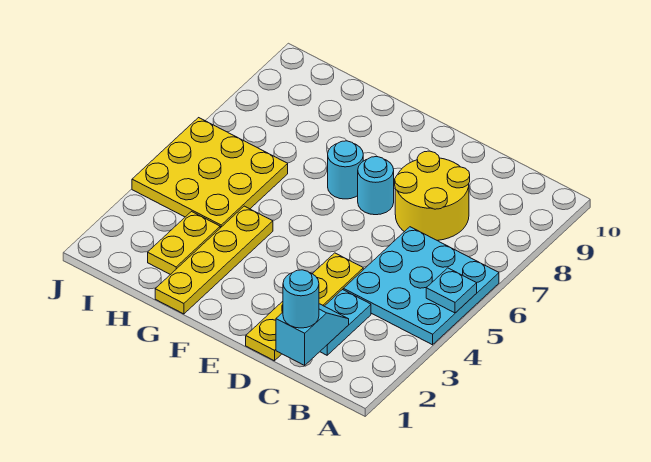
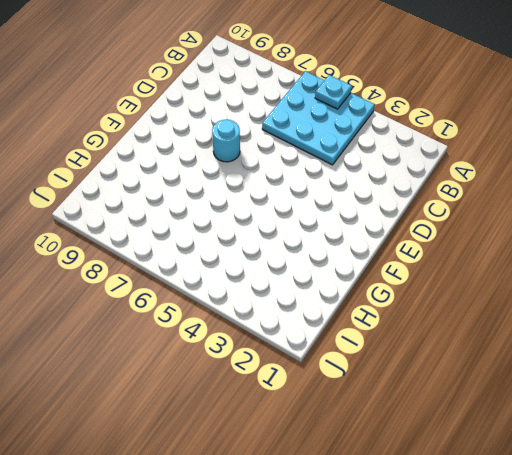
none -> cyan plate C2:C3 level 1
none -> yellow round brick C7:D8 level 1
none -> yellow plate D1:D4 level 1

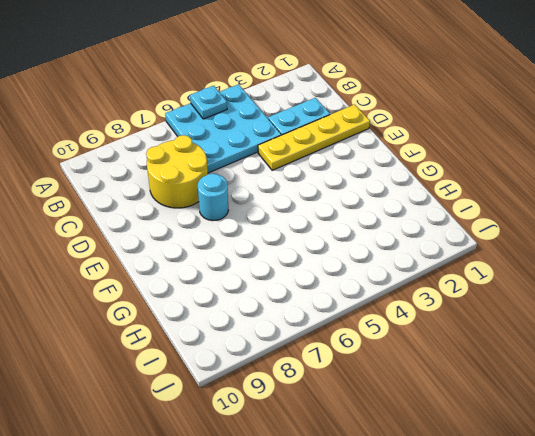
none -> cyan round brick F7 level 1
none -> yellow plate G1:G4 level 1
none -> yellow plate H2:H3 level 1

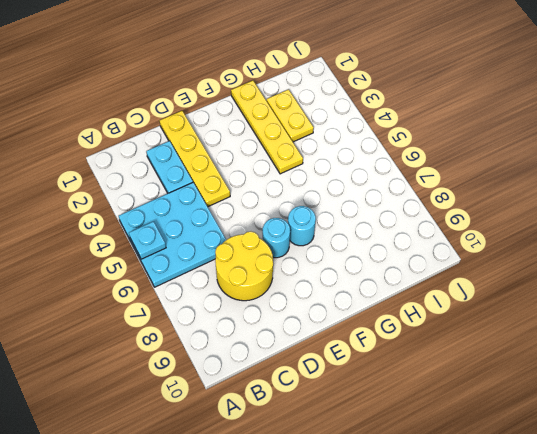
none -> yellow plate H4:J6 level 1
none -> cyan slope C1:C2 level 2 top 1
none -> cyan round brick C1 level 3

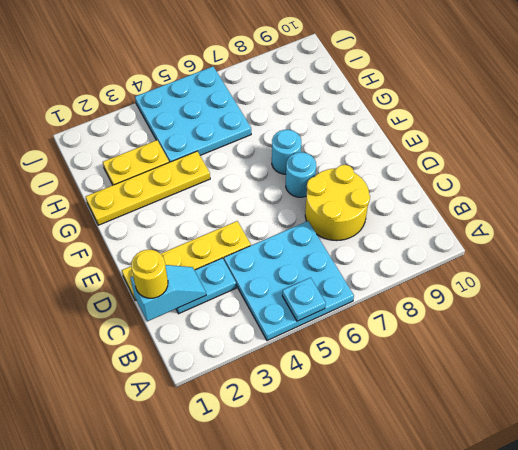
yellow round brick C1 level 3 -> cyan round brick C1 level 3
cyan plate H4:J6 level 1 -> yellow plate H4:J6 level 1

